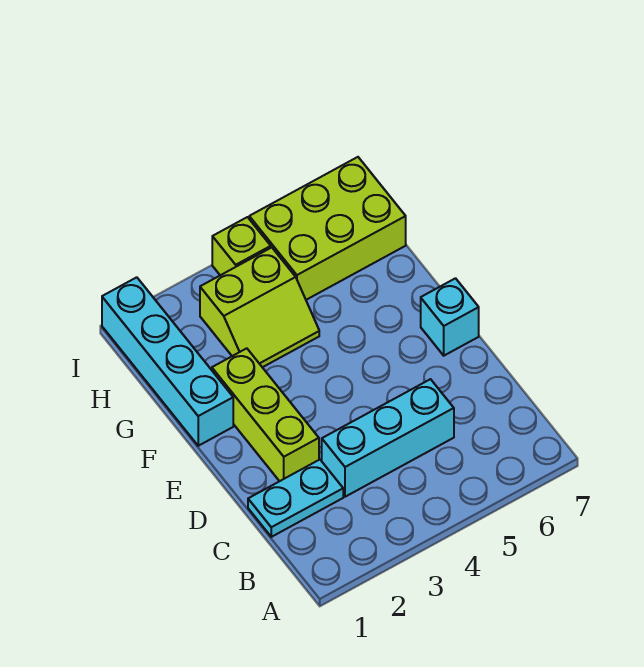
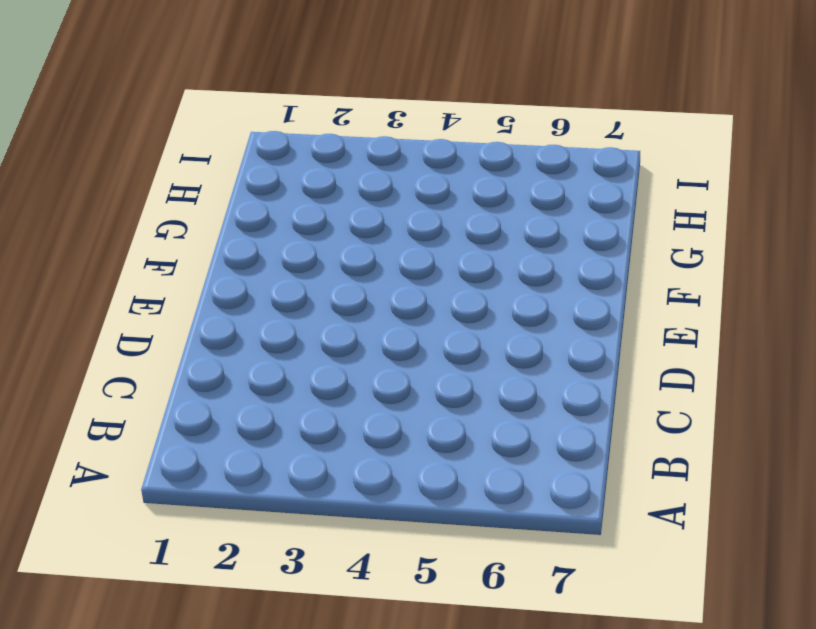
none -> cyan plate C1:C2 level 1
none -> cyan brick C3:C5 level 1

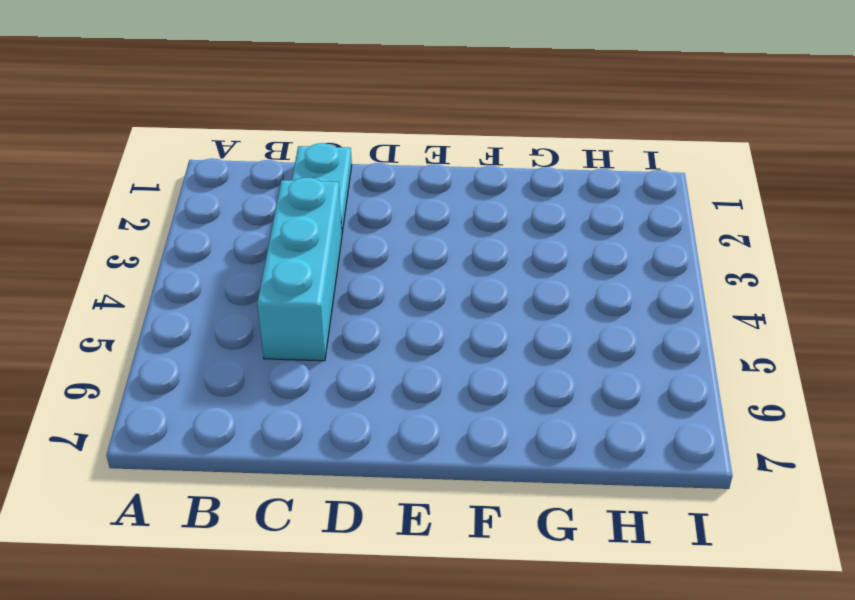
none -> lime brick D2:F2 level 1
none -> cyan brick E7 level 1

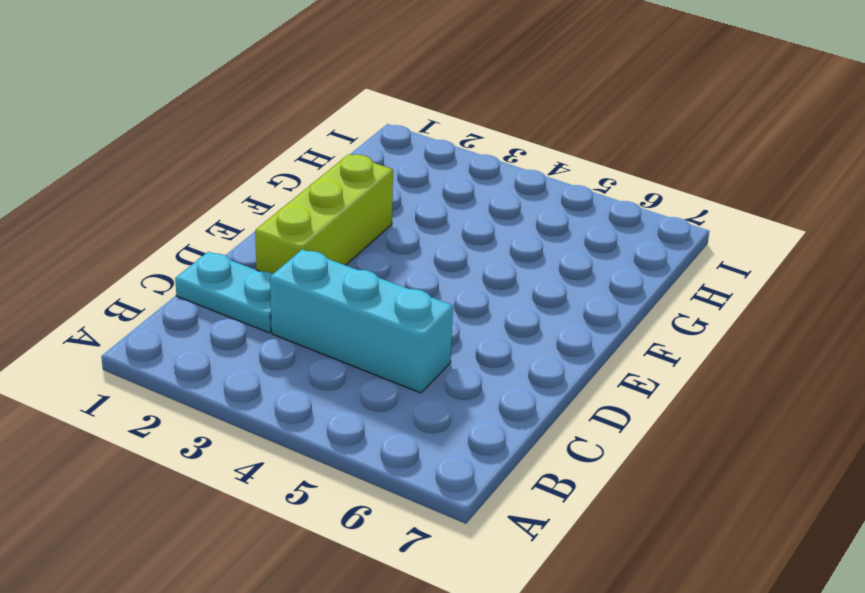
none -> cyan brick E7 level 1
none -> cyan brick F1:I1 level 1

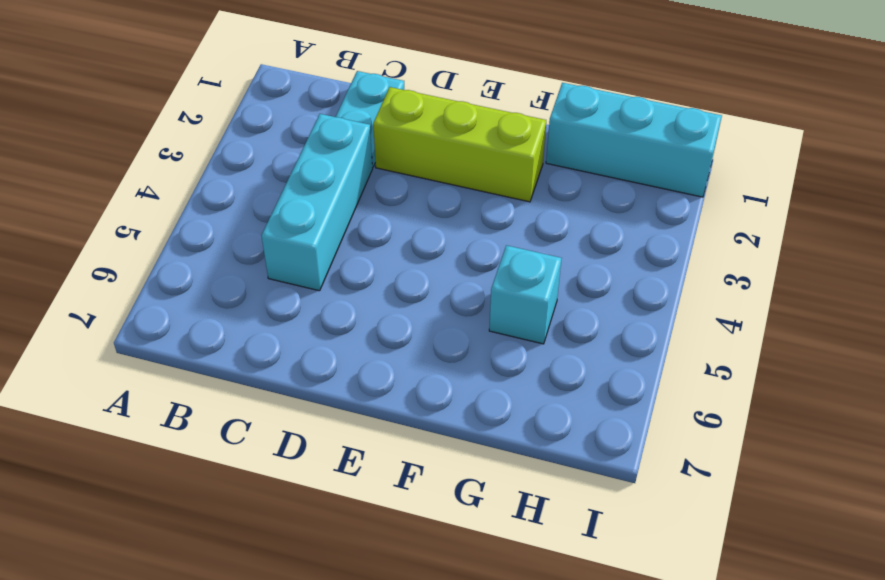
cyan brick G1:I1 level 1 -> cyan brick F1:I1 level 1
cyan brick G5 level 1 -> cyan brick E7 level 1
none -> lime slope G3:H4 level 1 top H
none -> lime brick H5:I7 level 1

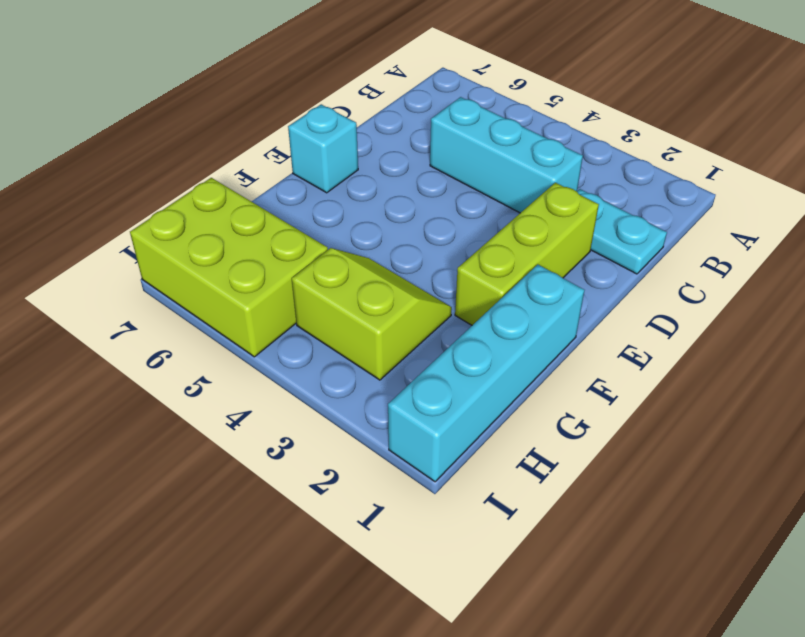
none -> lime brick I4 level 1

